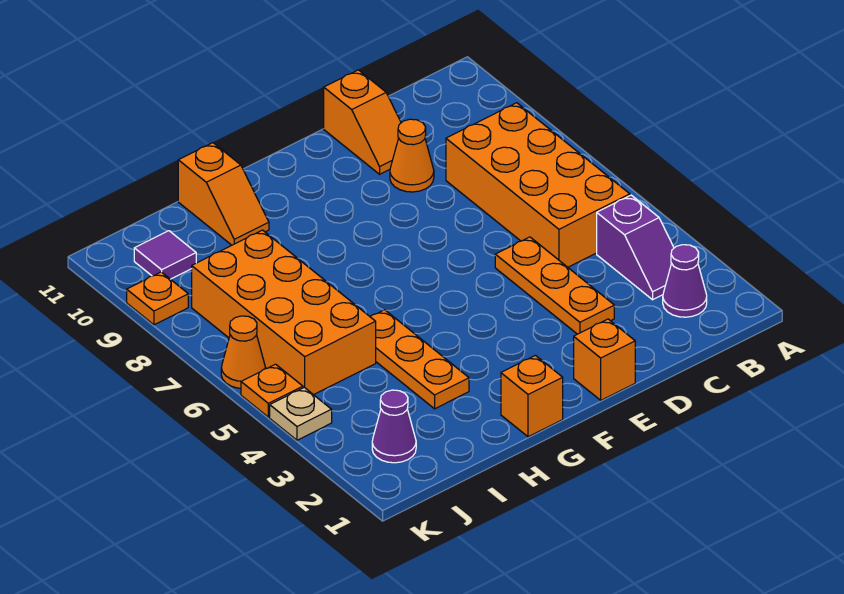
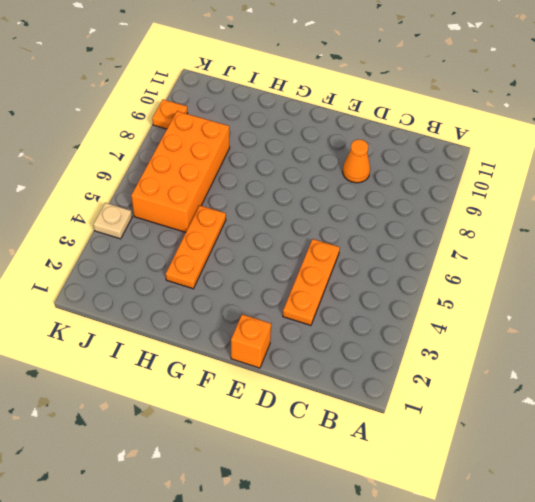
none -> purple cone B2 level 1
none -> purple slope B3:B4 level 1 top 4
none -> orange brick B5:C8 level 1

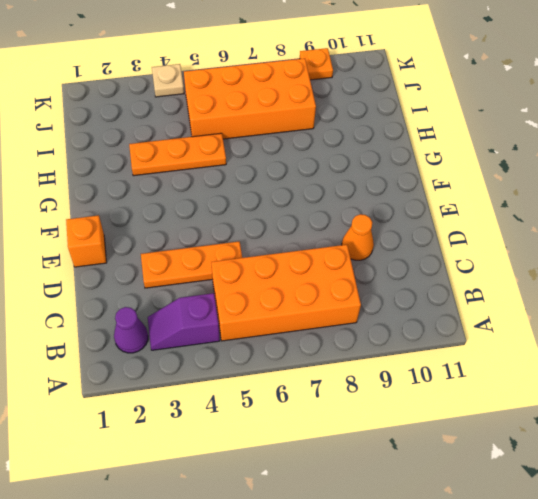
none -> orange slope D10:D11 level 1 top 11
none -> orange brick G1 level 1
none -> orange slope H10:H11 level 1 top 11

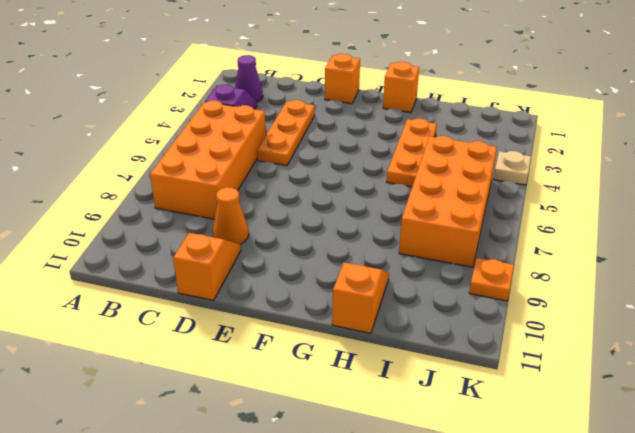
none -> purple cone J2 level 1
none -> purple tile J10 level 1
none -> orange plate K5 level 1

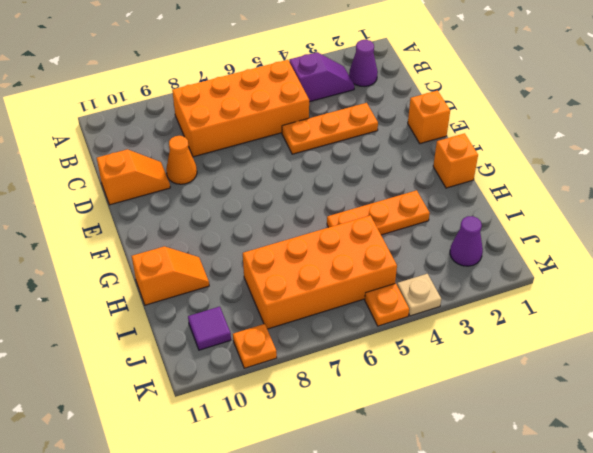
none -> orange cone K6 level 1

